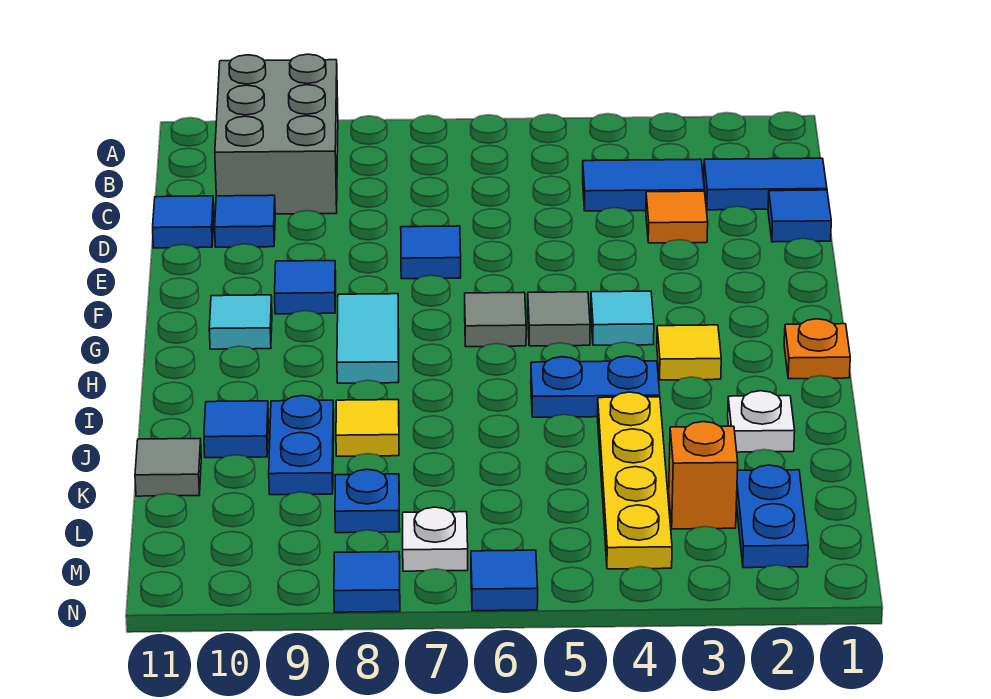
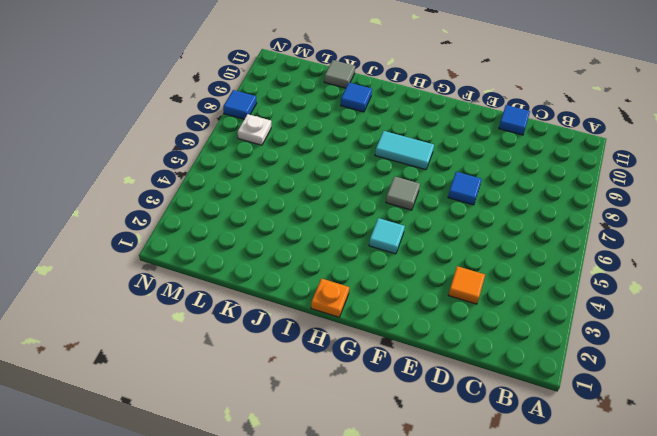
none -> grey brick A9:C10 level 1
none -> blue tile C1:C2 level 1
none -> blue tile C3:C4 level 1

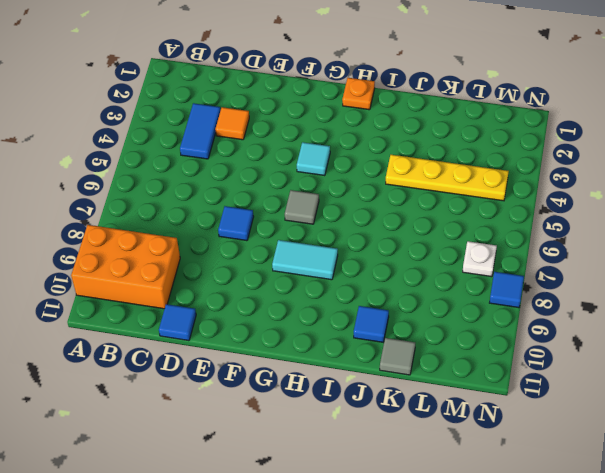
orange brick A9:C10 level 1 -> grey brick A9:C10 level 1
none -> blue tile C1:C2 level 1
none -> blue tile D1 level 1
none -> blue tile D10 level 1

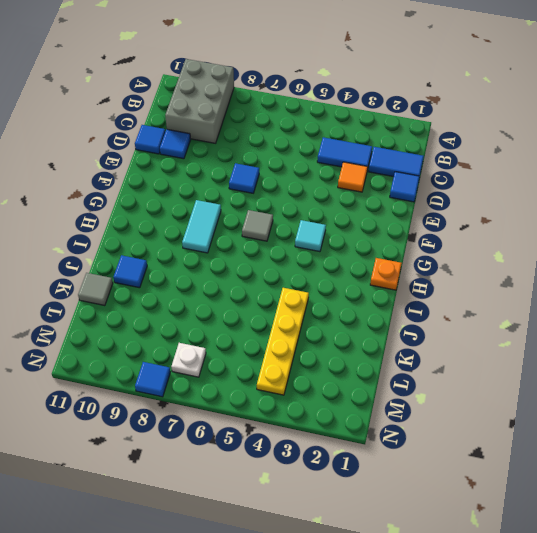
none -> blue tile F9 level 1
none -> grey tile G5 level 1
none -> cyan tile G10 level 1

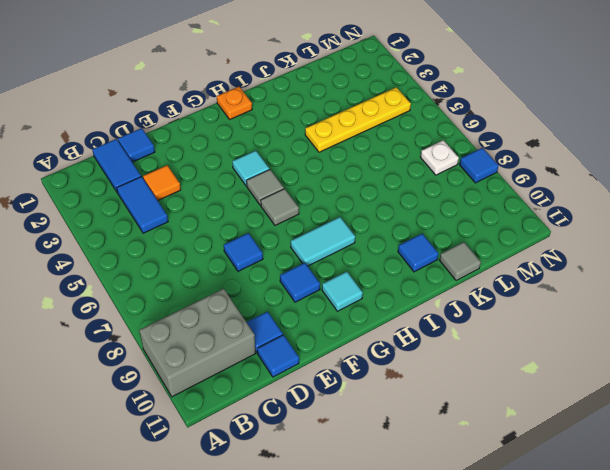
none -> yellow tile H3 level 1
none -> blue plate I4:I5 level 1
none -> white plate J2 level 1

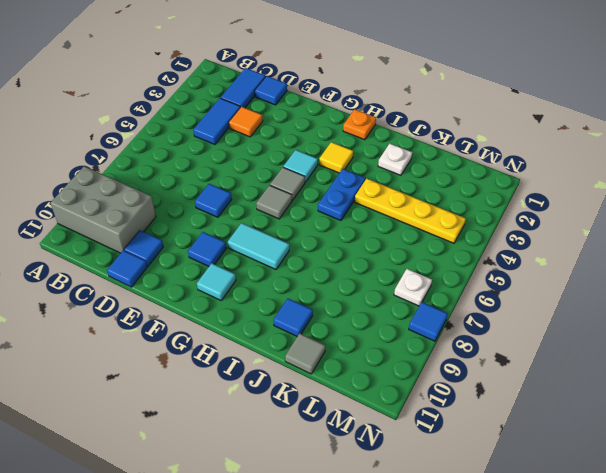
none -> yellow tile J8 level 1
none -> blue plate J9:K9 level 1
none -> blue plate L2:M2 level 1

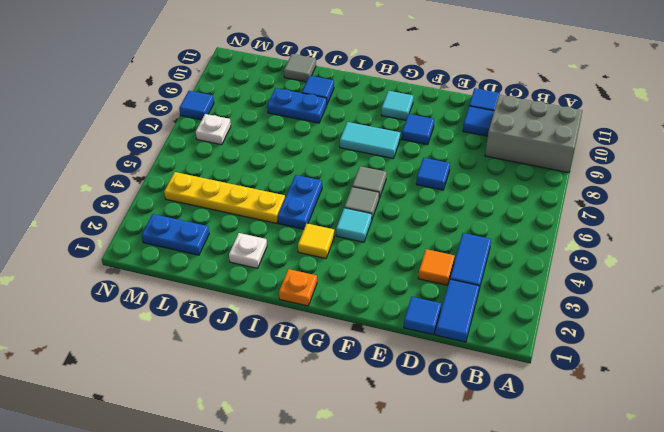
none -> yellow tile J8 level 1
none -> orange brick L3 level 1
none -> blue plate L8 level 1

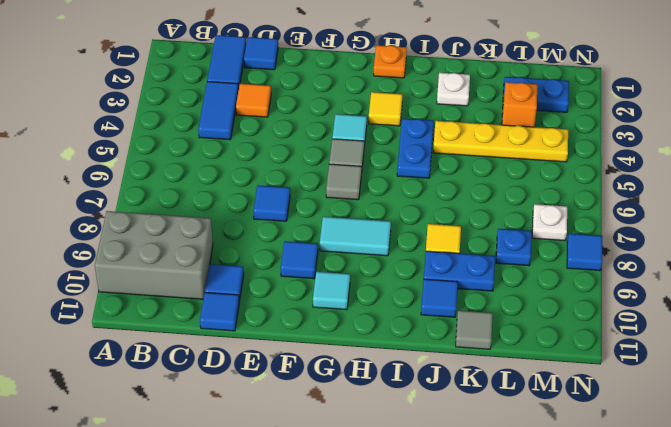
none -> blue tile N6 level 1

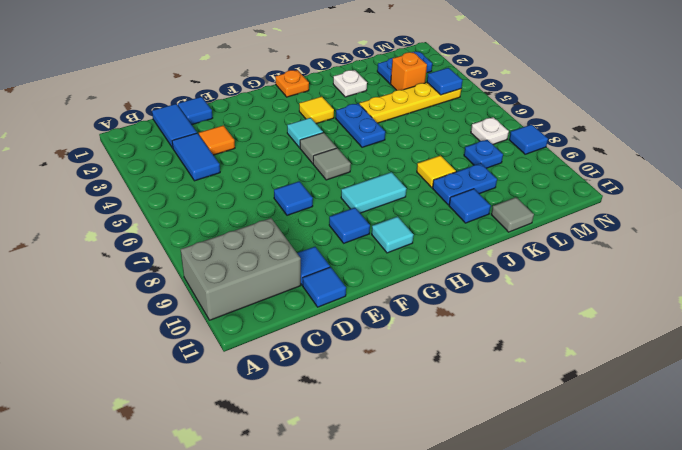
blue tile M4 level 2 -> blue tile N6 level 1

